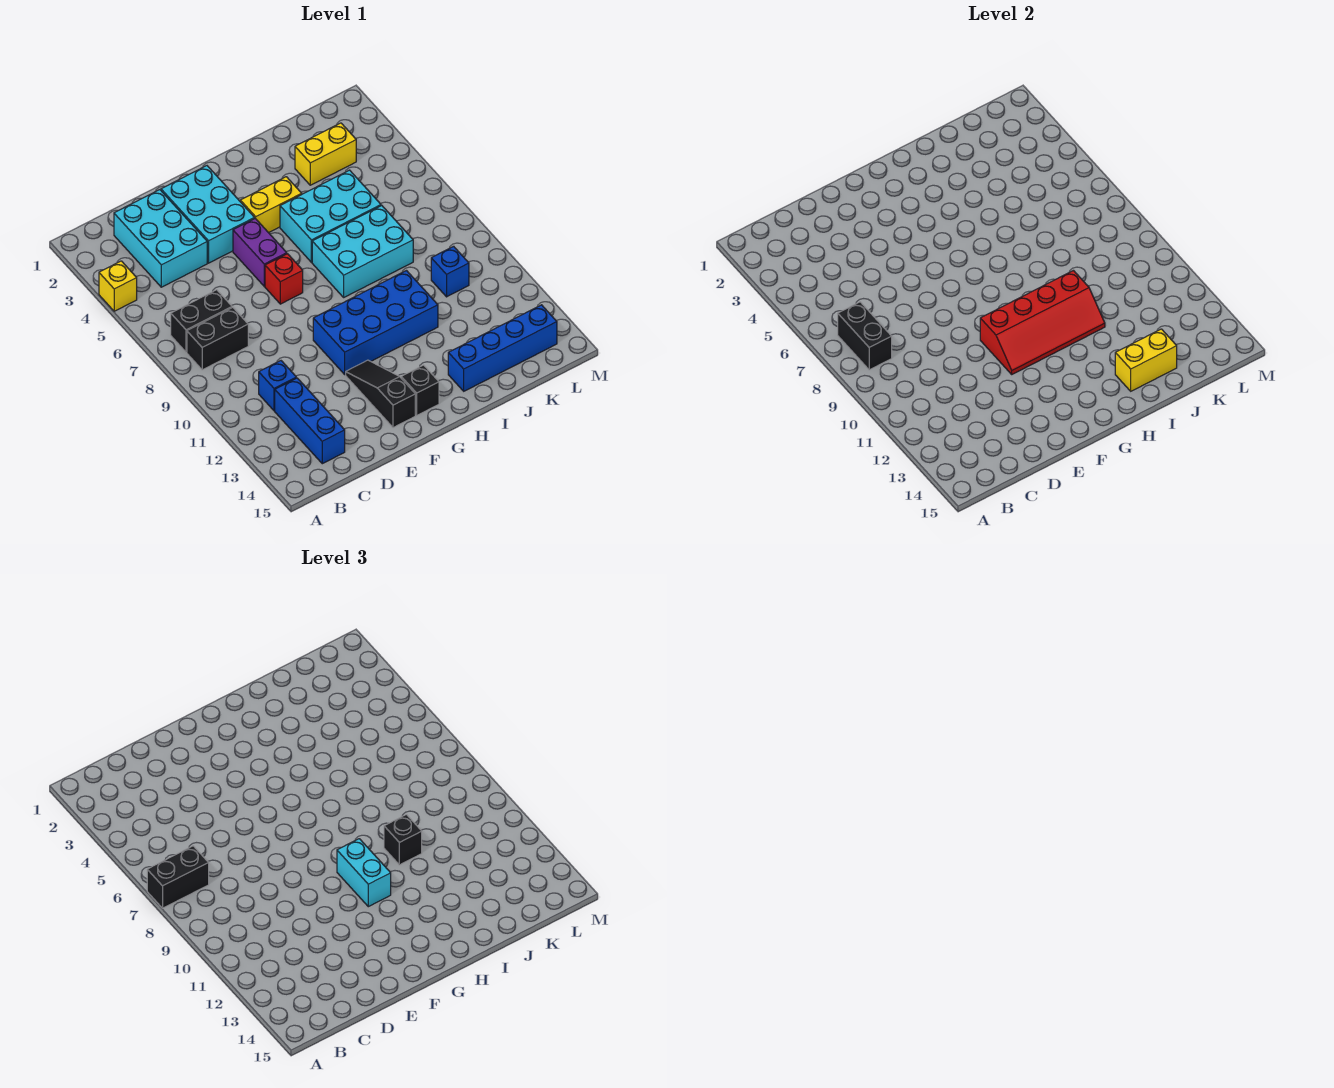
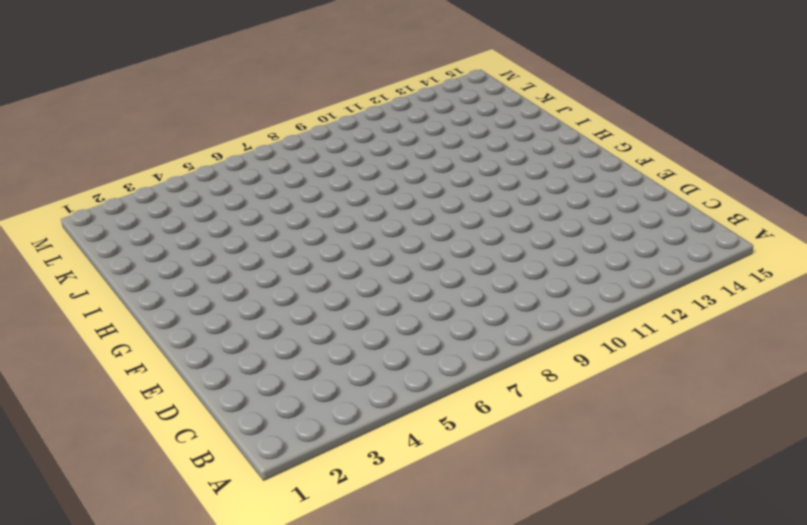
none -> yellow brick A4 level 1
none -> black brick B7:C7 level 1
none -> black brick B8:C8 level 1

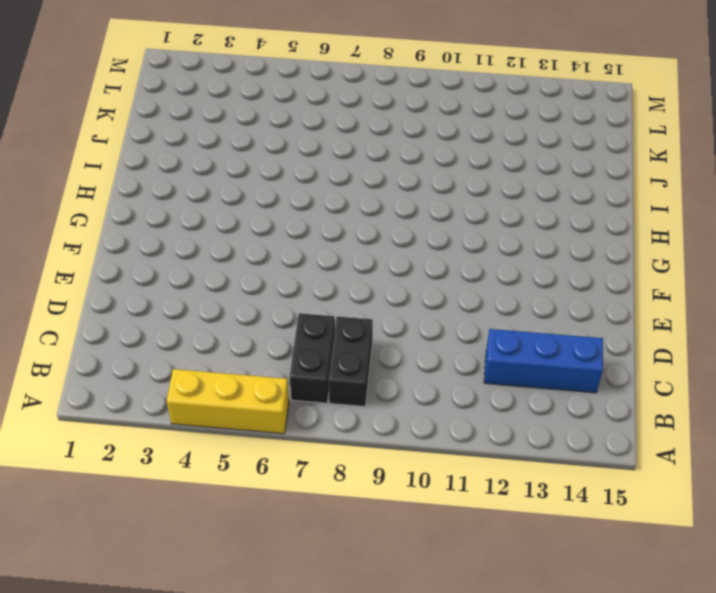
yellow brick A4:A6 level 1 -> yellow brick A4 level 1
none -> cyan brick C2:D4 level 1
none -> blue brick C11 level 1
none -> cyan brick E2:F4 level 1

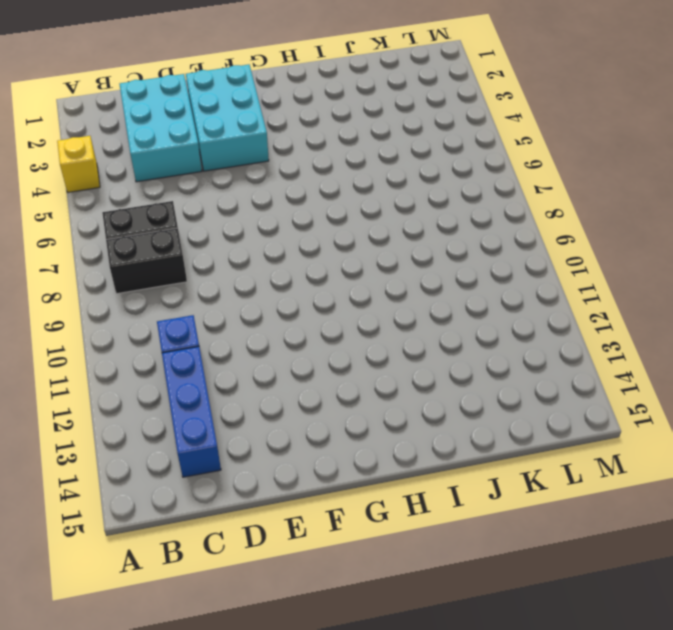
none -> purple brick F5:F6 level 1
none -> red brick F7 level 1
none -> blue brick F10:I11 level 1

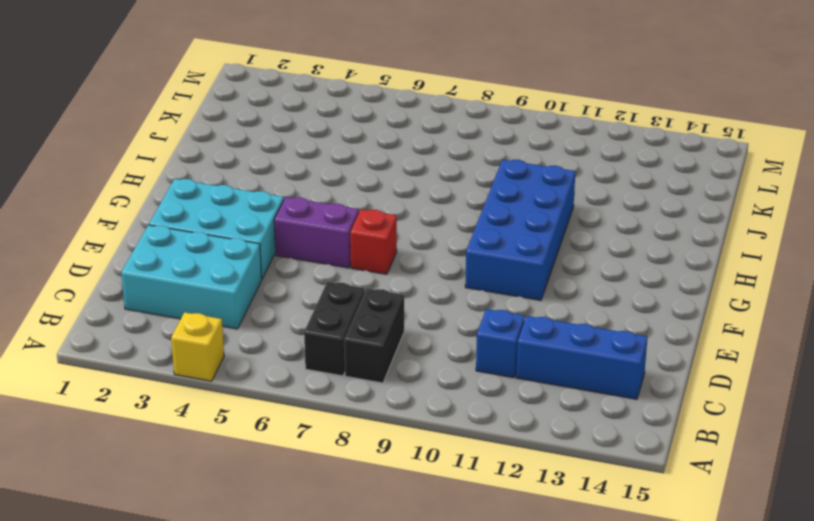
none -> black slope F12:F14 level 1 top 14
none -> yellow brick G4:H4 level 1
none -> black brick G14 level 1

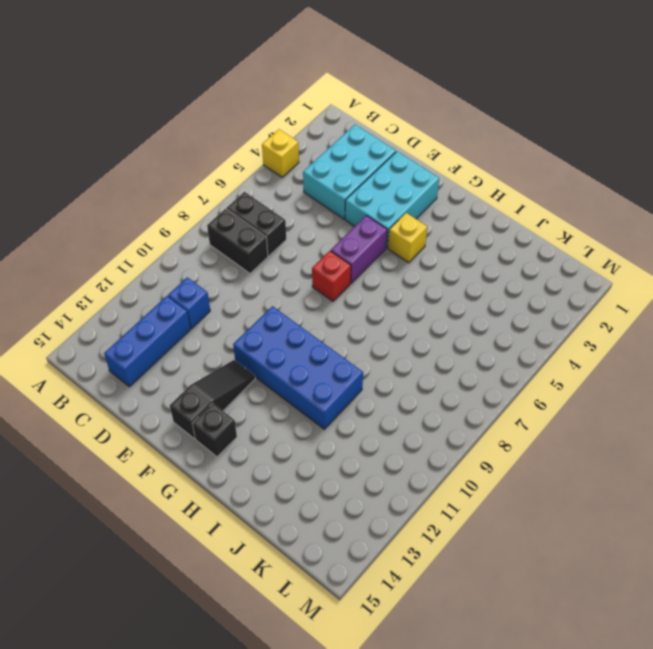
yellow brick G4 level 1 -> yellow brick G4:H4 level 1
none -> cyan brick H5:J6 level 1
none -> cyan brick H7:J8 level 1
none -> blue brick I14:L14 level 1

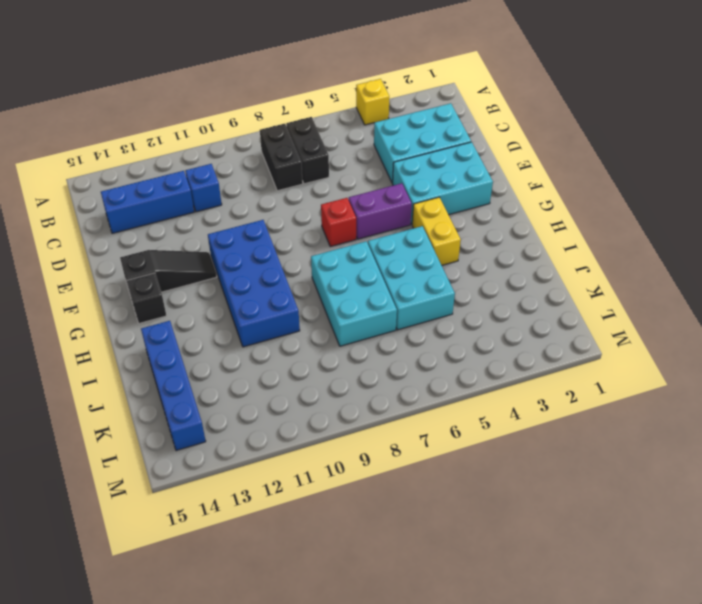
none -> yellow brick J3:K3 level 1
none -> blue brick K10 level 1
none -> black brick B7:B8 level 2

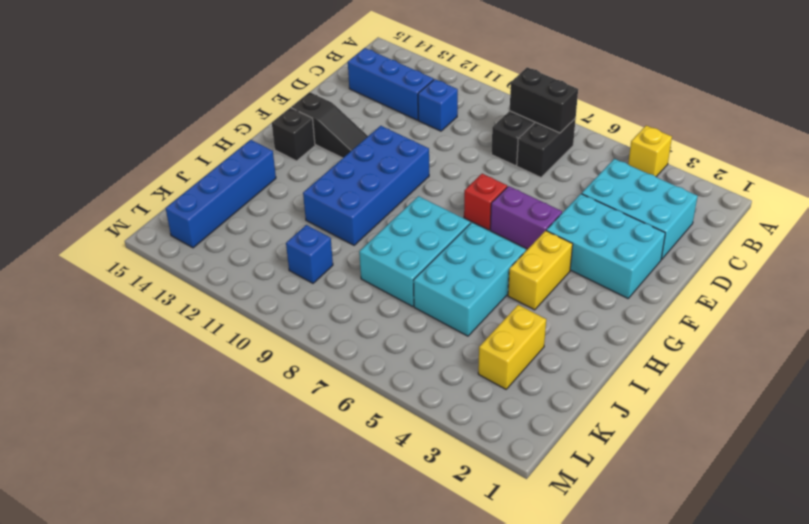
none -> red slope F10:I11 level 2 top 10
none -> yellow brick I14:J14 level 2
none -> black brick A7:B7 level 3

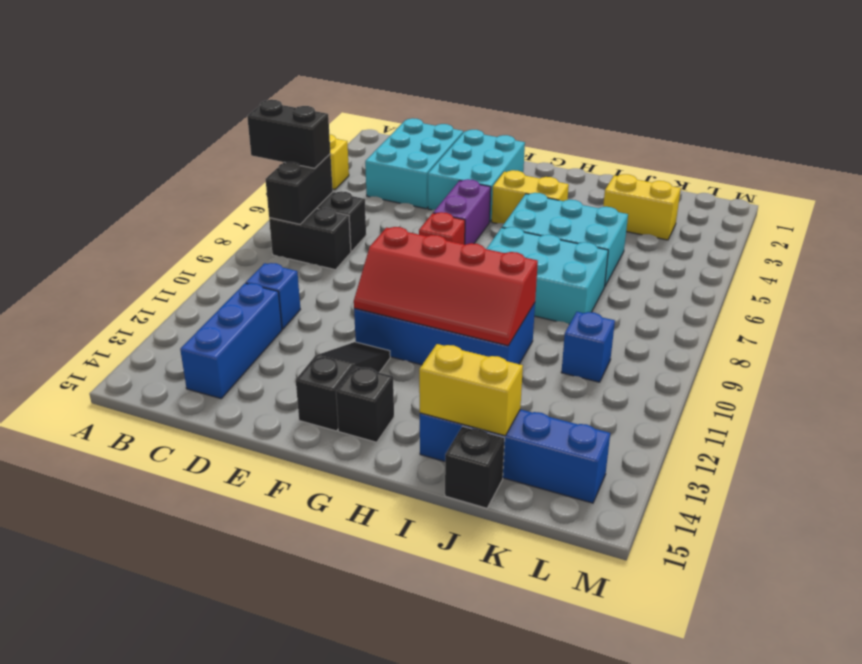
black brick J15 level 1 -> black brick I10 level 3
none -> cyan brick G10:G11 level 3

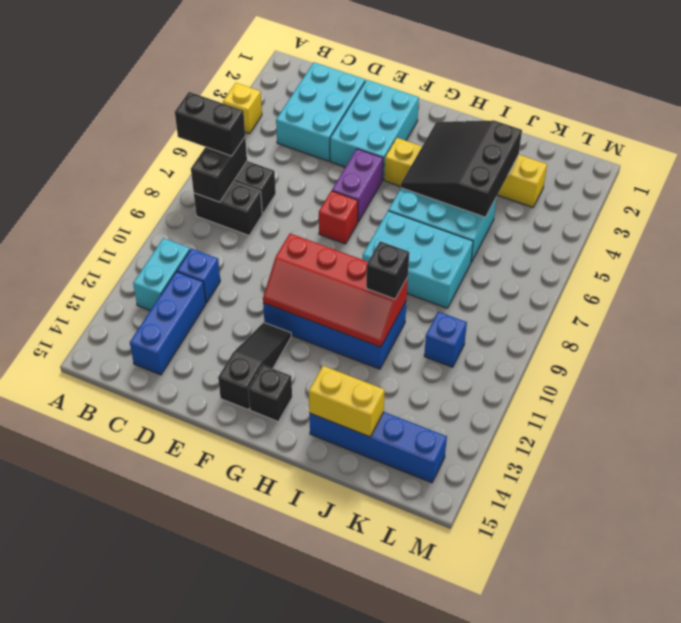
cyan brick B11:B12 level 1 -> cyan brick G10:G11 level 3
black slope H3:J5 level 2 top J -> none

